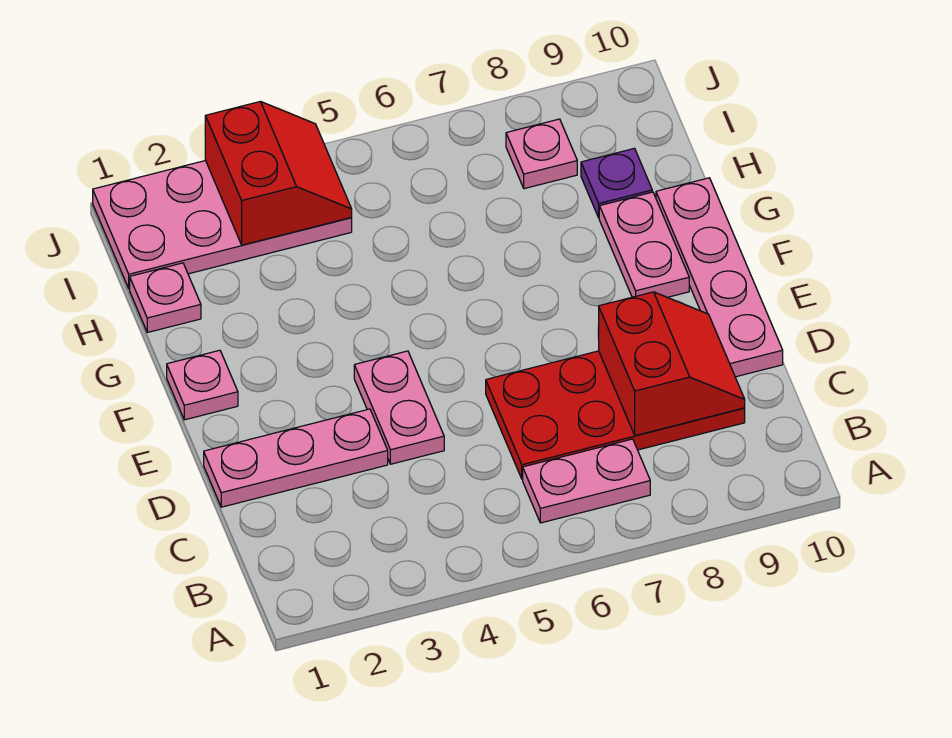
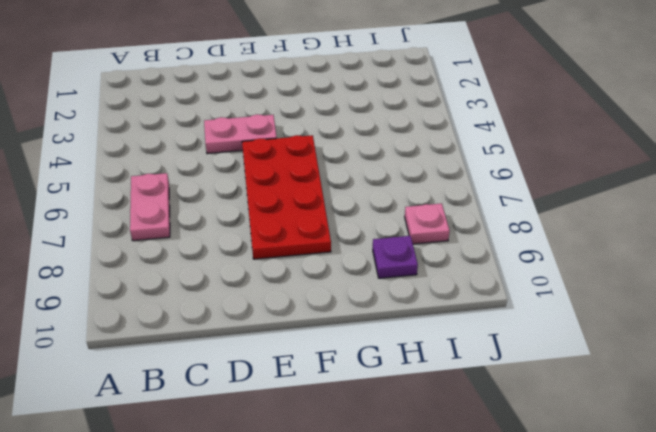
red plate E5:F8 level 1 -> red plate C6:D9 level 1
none -> pink plate D1:D3 level 1
none -> pink plate D10:G10 level 1
none -> pink plate F1 level 1

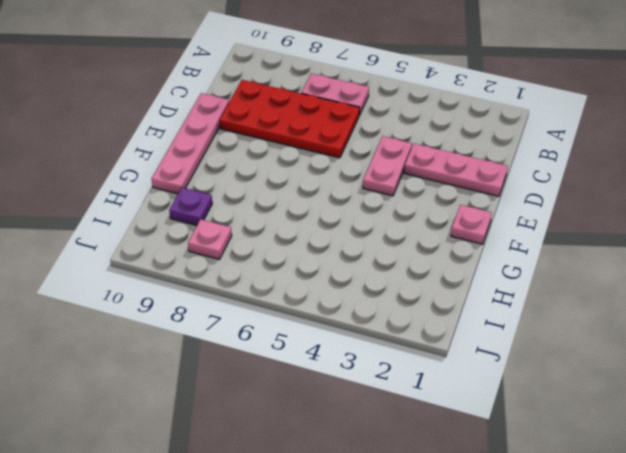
none -> pink plate F9:G9 level 1
none -> pink plate H1 level 1
none -> pink plate I1:J4 level 1

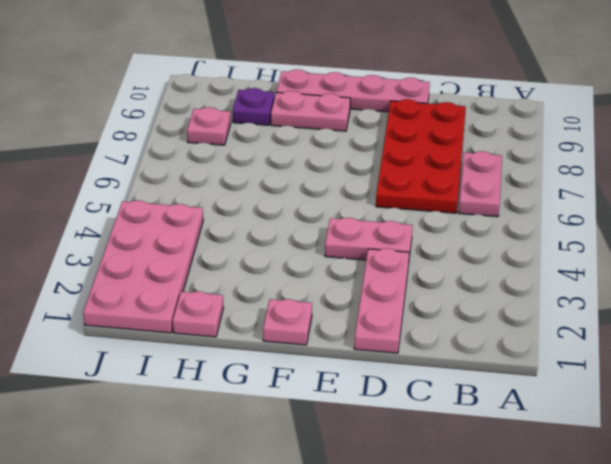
none -> red slope C8:D9 level 2 top 8
none -> red slope I3:J4 level 2 top 3

